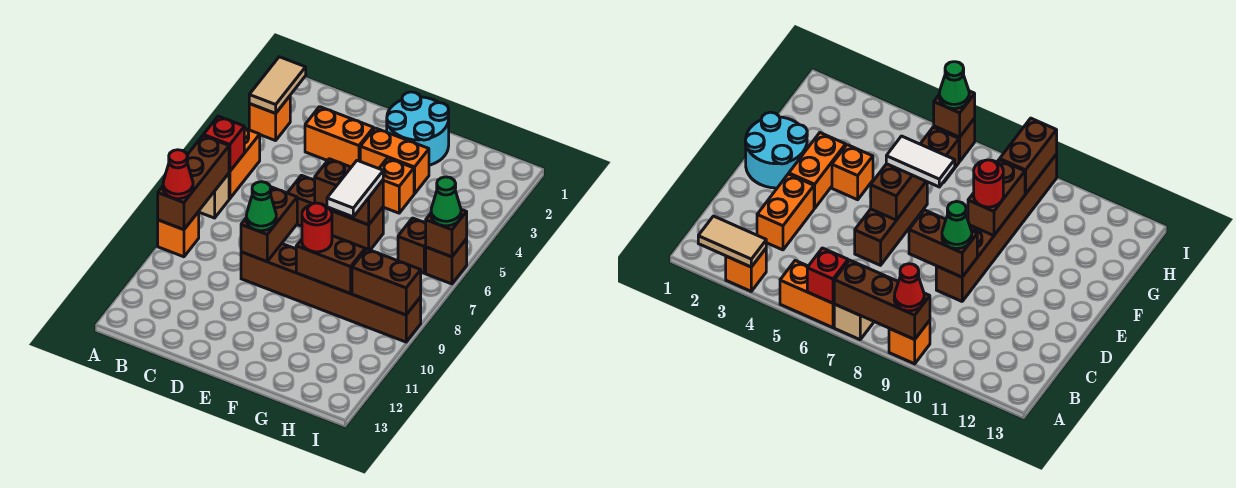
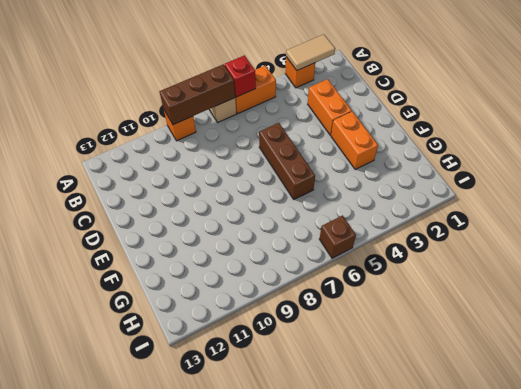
none -> brown brick D9:I9 level 1
none -> cyan round brick E1:F2 level 1
none -> orange brick F4 level 1

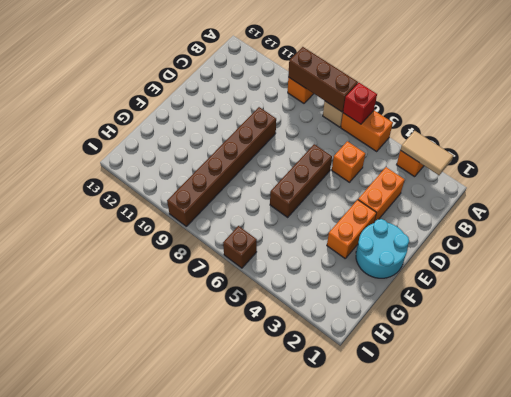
orange brick C5 level 1 -> orange brick F4 level 1
none -> brown brick H6 level 1
none -> brown brick D8:D9 level 2
none -> brown brick E6:F6 level 2

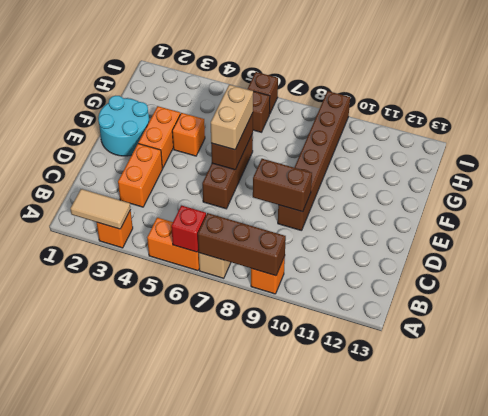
tan brick E6:F6 level 3 -> white tile F6:F7 level 3
none -> brown brick F9:G9 level 2
none -> brown brick H9:I9 level 2
none -> brown brick I6 level 2

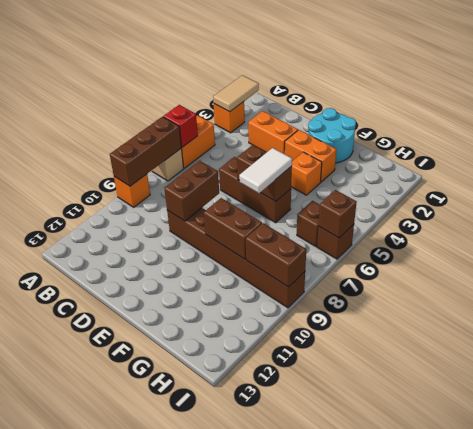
none -> red cone A9 level 3
none -> green cone D9 level 3
none -> red round brick F9 level 3

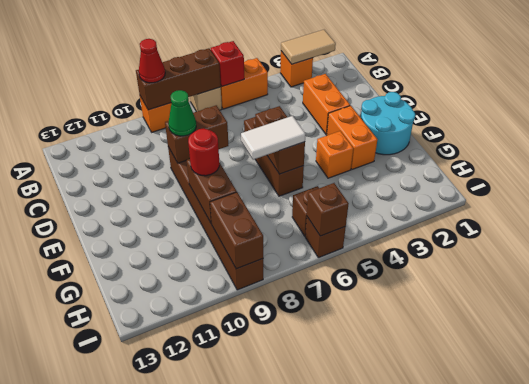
none -> green cone I6 level 3

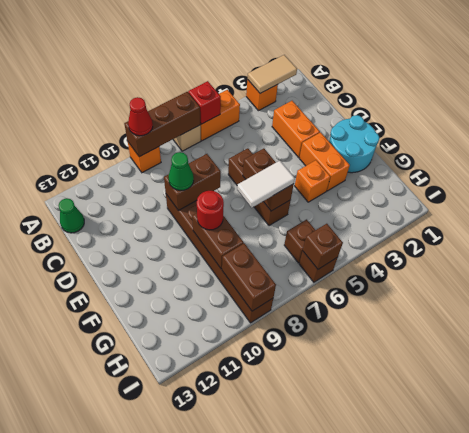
green cone B13 level 1 -> green cone I6 level 3

